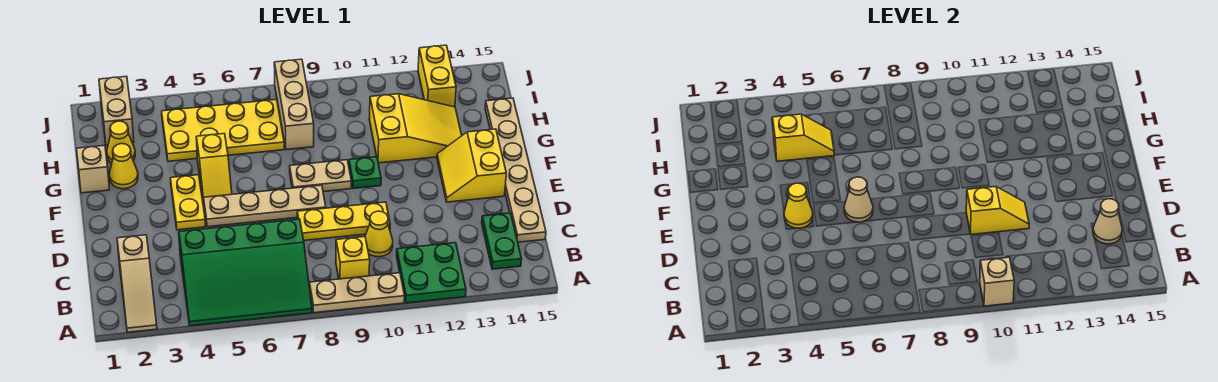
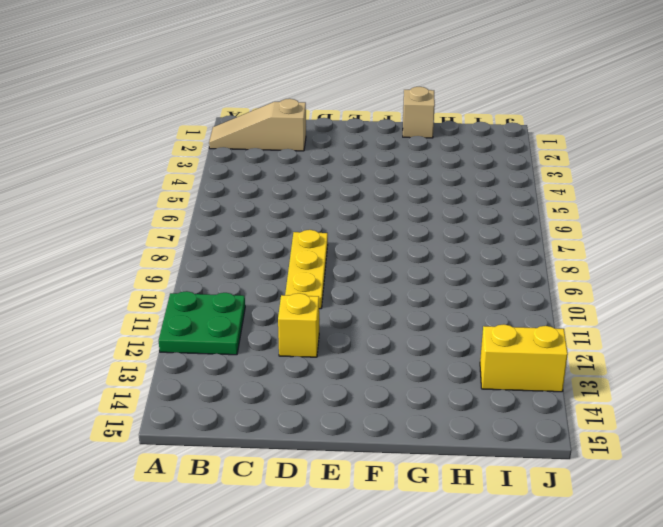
yellow brick D12 level 1 -> yellow brick B9 level 1
none -> green slope A4:C7 level 1 top C
none -> tan plate A8:A10 level 1
none -> green plate B14:C14 level 1

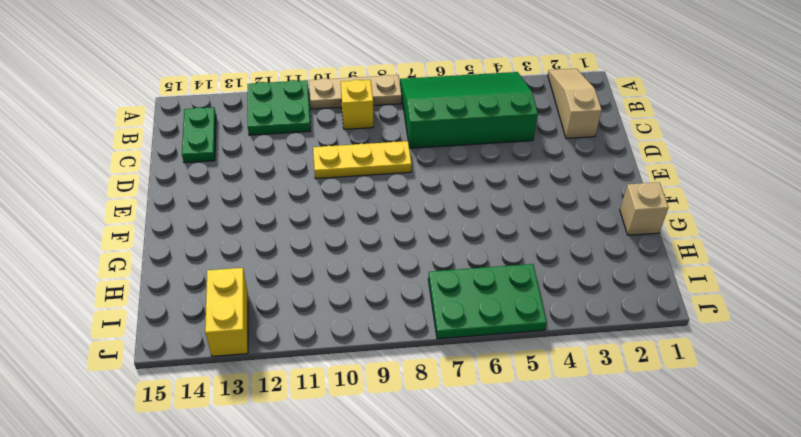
green plate I5:J7 level 1 -> yellow plate H4:I7 level 1
none -> yellow cone C10 level 1
none -> tan plate C15:H15 level 1
none -> yellow plate E4:F4 level 1

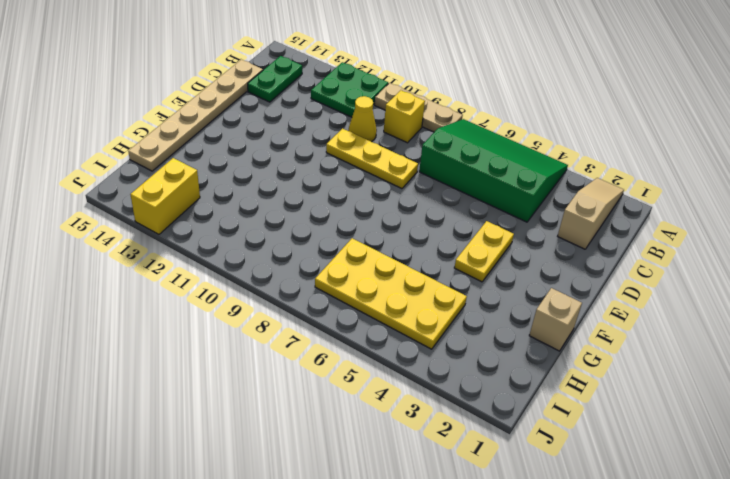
none -> tan plate E5:E8 level 1
none -> yellow slope E13:F14 level 1 top 14
none -> yellow slope F5:G5 level 1 top G

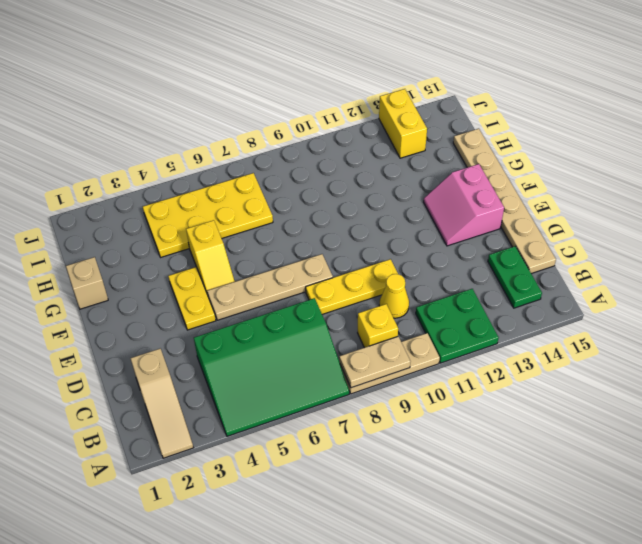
tan plate A8:A9 level 2 -> tan plate F8:F9 level 1
pink slope E13:F14 level 1 top 14 -> yellow slope E13:F14 level 1 top 14
none -> green plate F10 level 1
none -> yellow cone G2 level 1
none -> yellow slope G11:H13 level 1 top 11

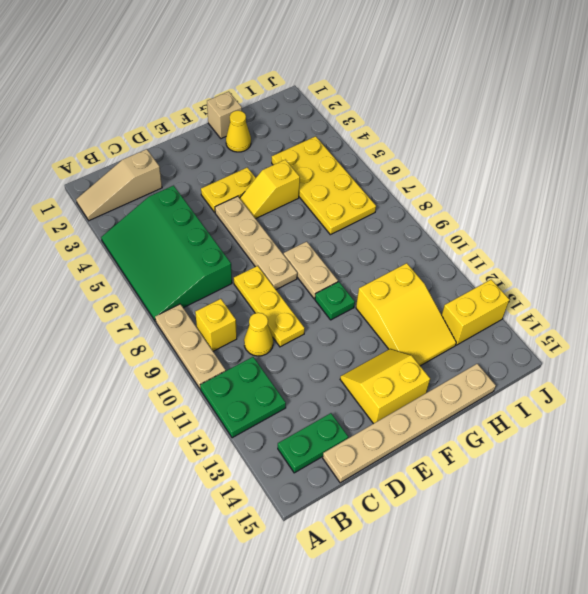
none -> yellow cone H2 level 1
none -> tan brick H8:J8 level 1
none -> tan brick I2:J2 level 1

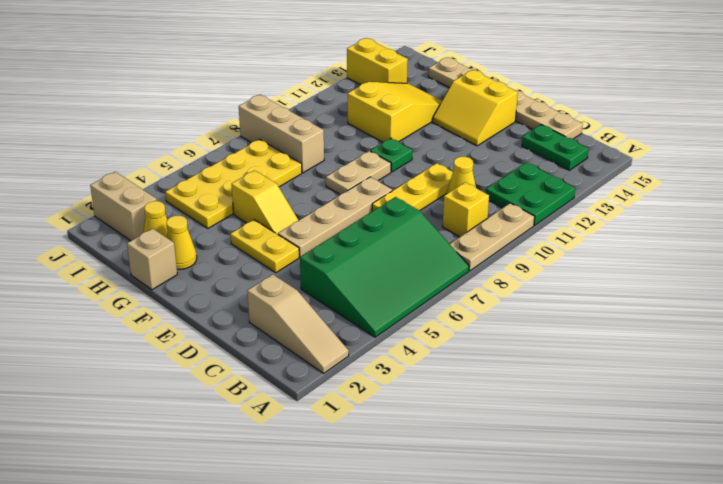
none -> tan brick A10 level 2
none -> tan cone C14 level 2
none -> yellow slope D10:D11 level 2 top 10

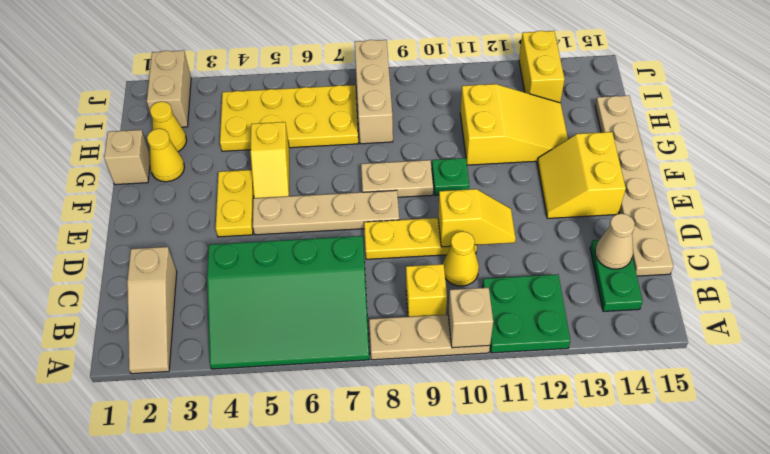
none -> yellow cone E4 level 2
none -> tan cone E6 level 2
none -> yellow slope H4:H5 level 2 top 4

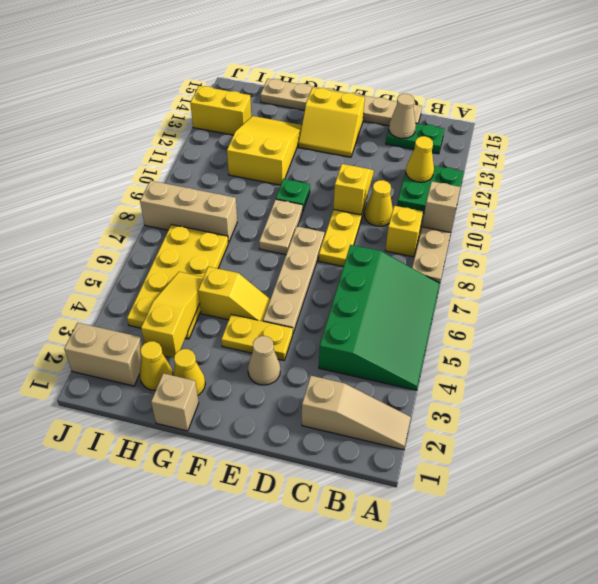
yellow cone B12 level 2 -> yellow cone E4 level 2
tan cone E3 level 1 -> tan cone E6 level 2
yellow slope H3:H5 level 2 top 3 -> yellow slope H4:H5 level 2 top 4

